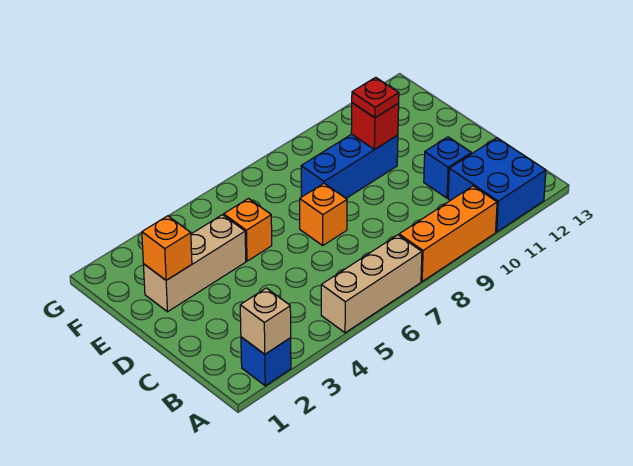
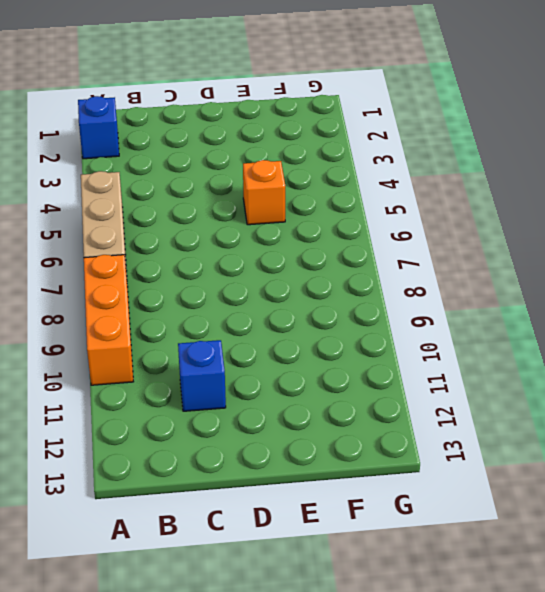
none -> blue brick A11:B12 level 1
none -> orange brick D7 level 1
none -> tan brick E2:E4 level 1

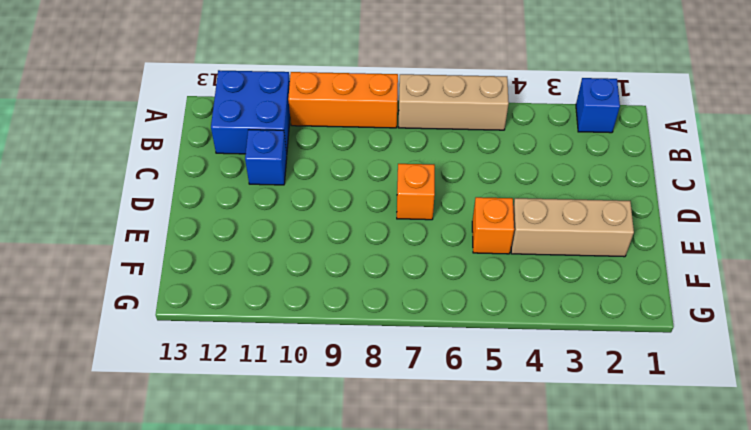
none -> blue brick E8:E10 level 1
none -> tan brick A2 level 2
none -> orange brick E2 level 2

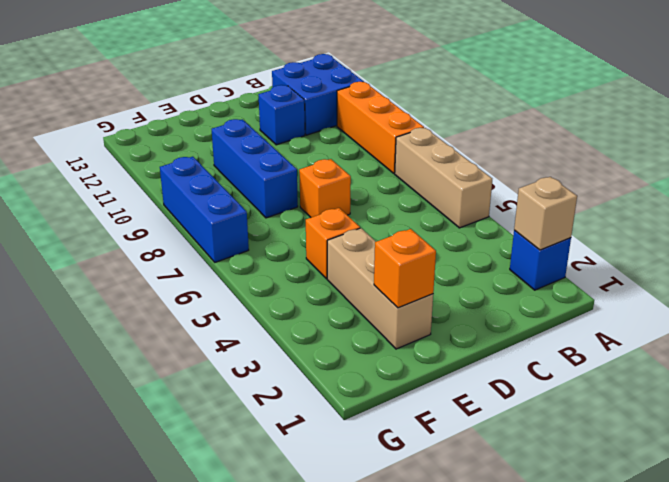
blue brick G7:G9 level 1 -> none
none -> red brick E10 level 2
none -> red plate E10 level 3

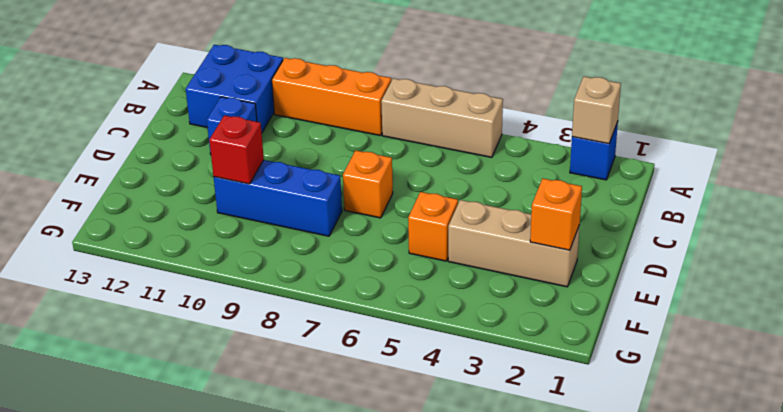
none -> red plate E10 level 3

